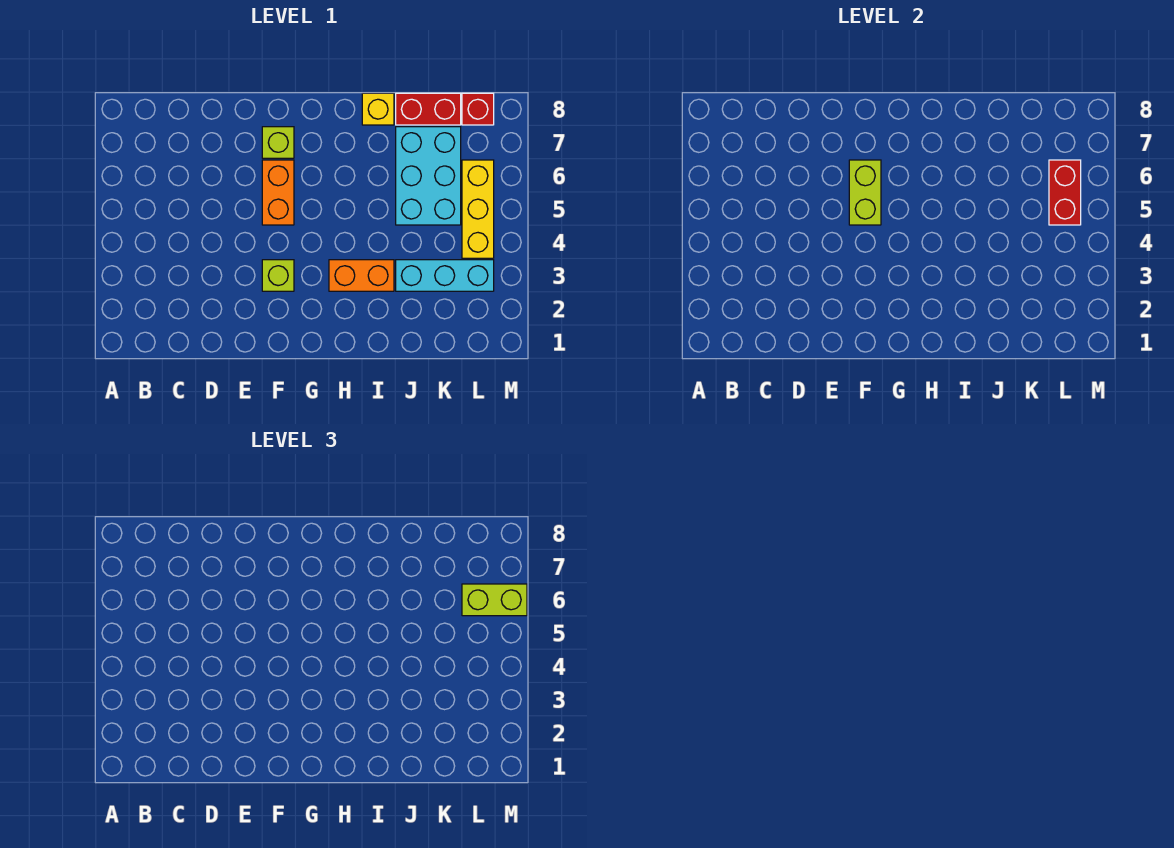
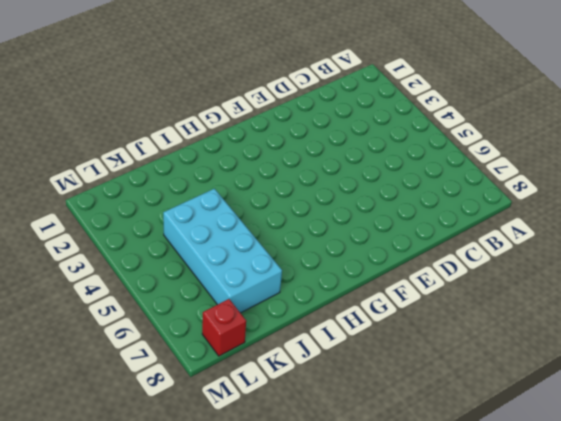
cyan brick J4:K7 level 1 -> cyan brick J5:K7 level 1
none -> lime brick F3 level 1
none -> orange brick F5:F6 level 1
none -> lime brick F7 level 1

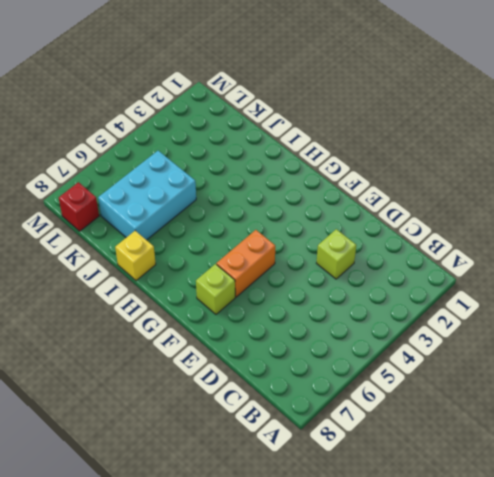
lime brick D3 level 1 -> lime brick F3 level 1
none -> orange brick H3:I3 level 1
none -> cyan brick J3:L3 level 1
none -> red brick J8:K8 level 1

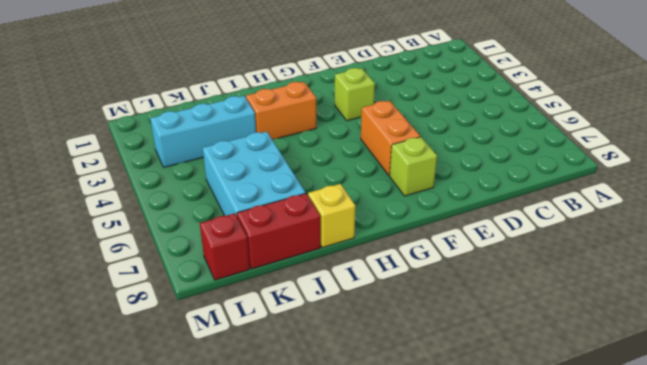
none -> yellow brick L4:L6 level 1
none -> lime brick F5:F6 level 2
none -> red brick L5:L6 level 2

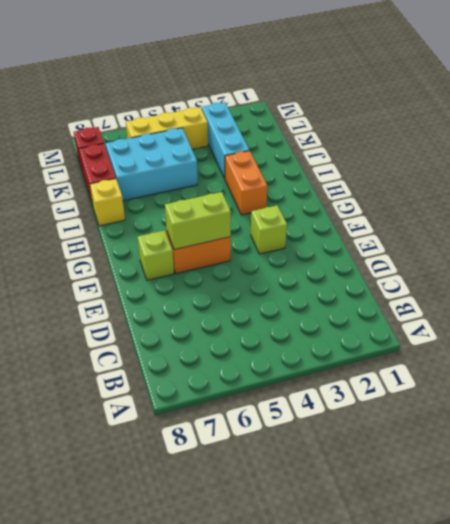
none -> red brick L5:L6 level 2
none -> lime brick L6:M6 level 3

